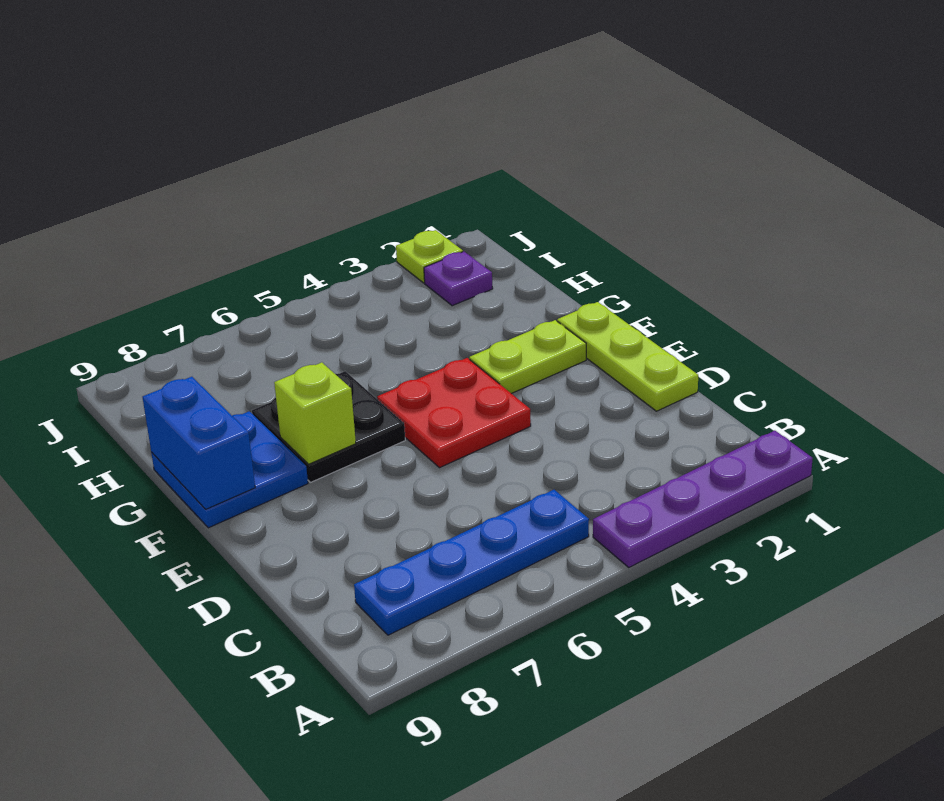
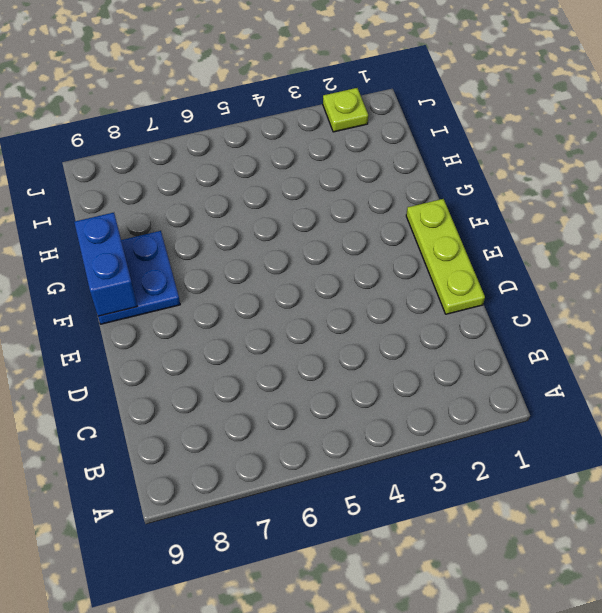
none -> purple plate A1:A4 level 1
none -> blue plate B5:B8 level 1

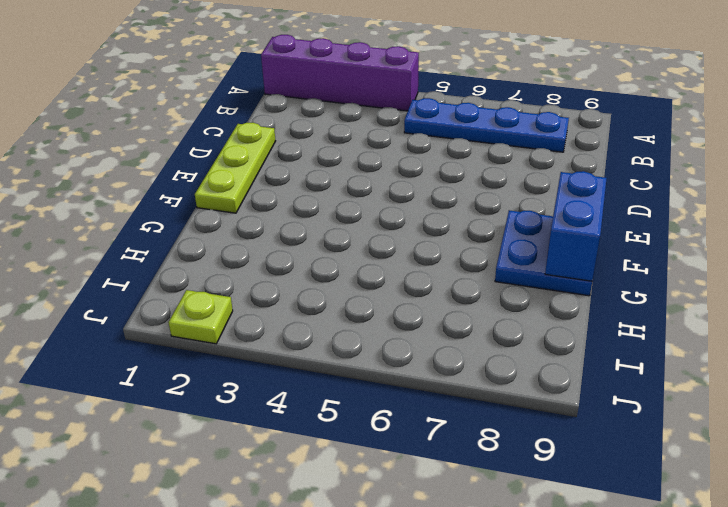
purple brick A1:A4 level 1 -> purple plate A1:A4 level 1
none -> red plate E4:F5 level 1
none -> lime plate F2:F3 level 1

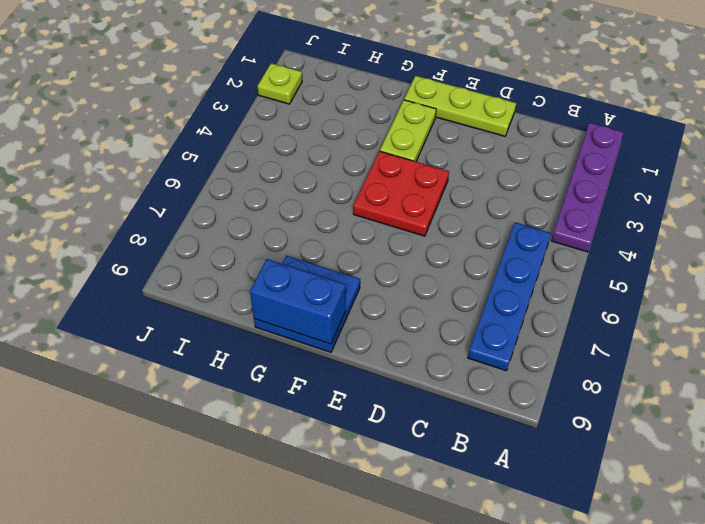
none -> black plate F6:G7 level 1
none -> purple plate I2 level 1

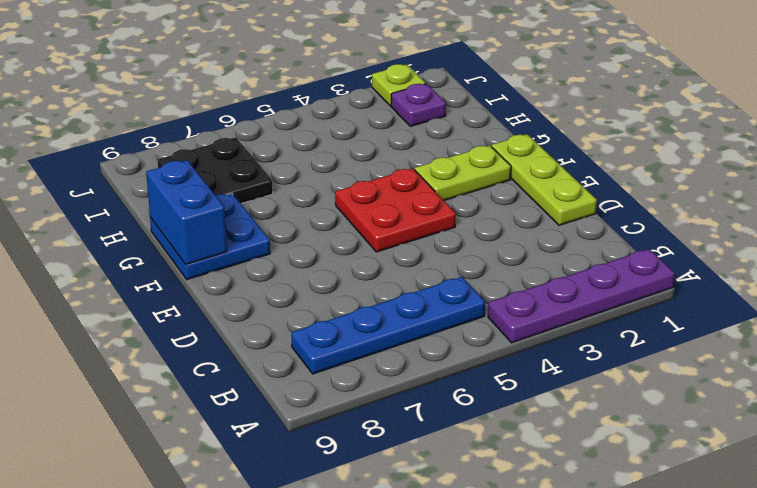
black plate H7:I8 level 1 -> black plate F6:G7 level 1
none -> lime brick F7 level 2

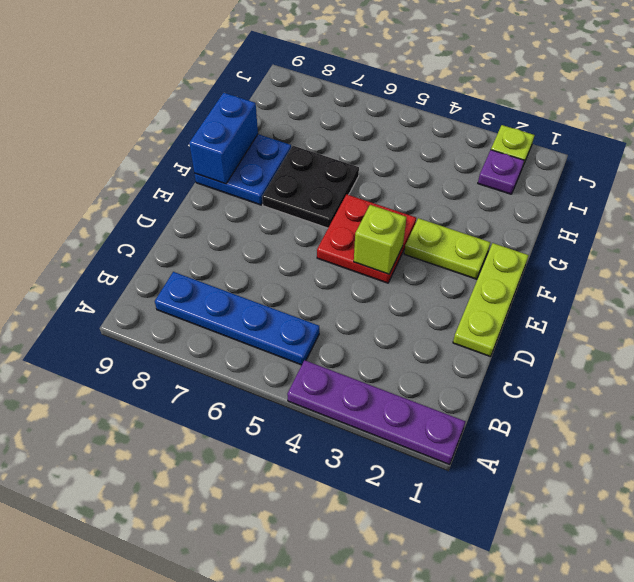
lime brick E4 level 2 -> lime brick F7 level 2

